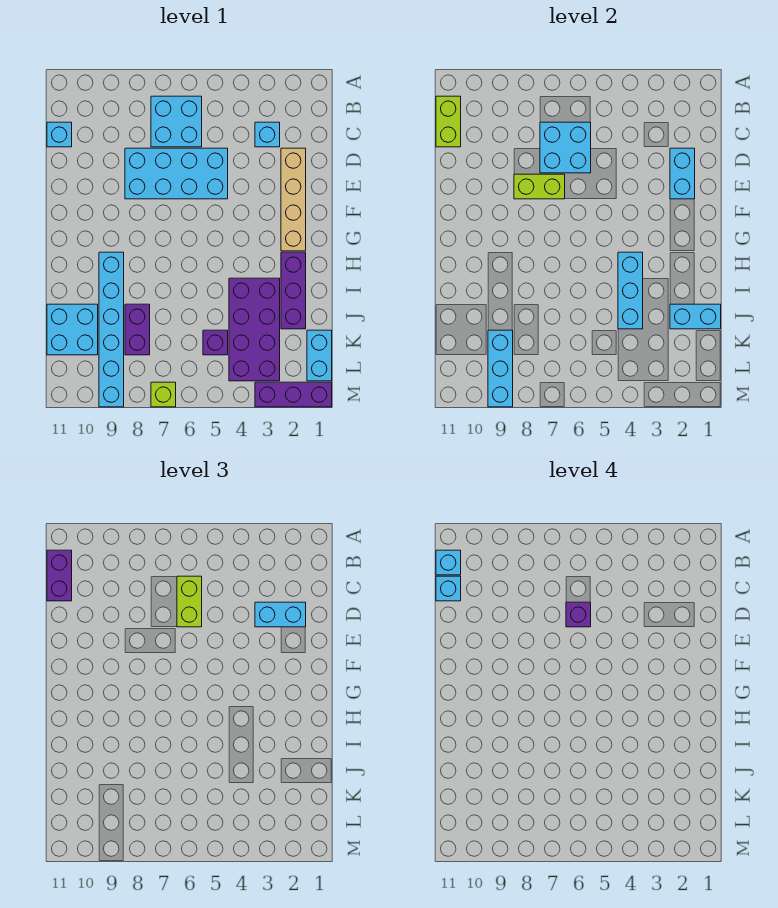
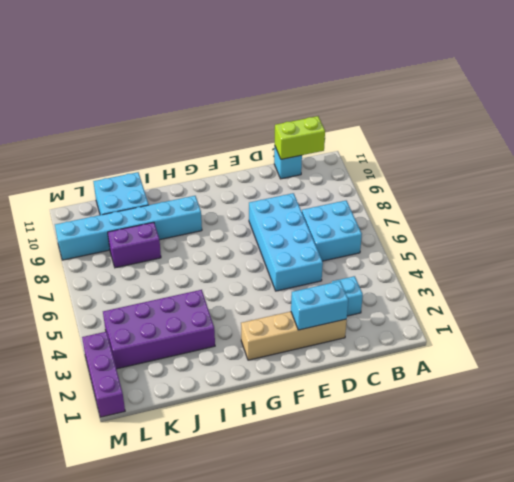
none -> purple brick H2:J2 level 1
none -> cyan brick K1:L1 level 1
none -> purple brick K5 level 1

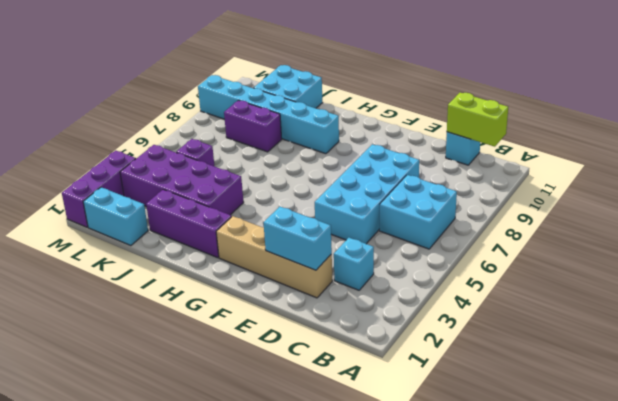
none -> lime brick M7 level 1
none -> cyan brick C6:D7 level 2
none -> lime brick E7:E8 level 2

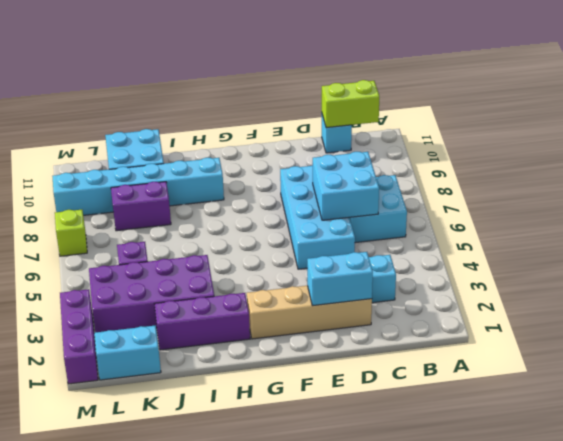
none -> lime brick E7:E8 level 2
none -> cyan brick H4:J4 level 2
none -> cyan brick J1:J2 level 2

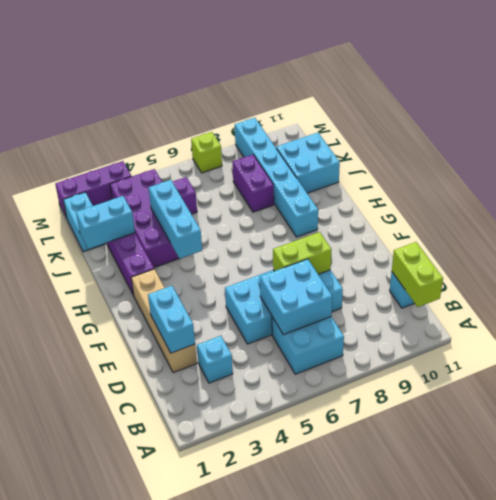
none -> cyan brick K9:M9 level 2
none -> purple brick B11:C11 level 3
none -> lime brick C6:D6 level 3

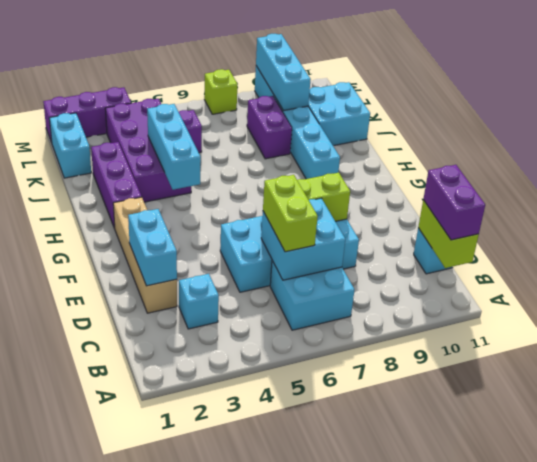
none -> cyan brick J1:J2 level 2
none -> cyan brick D2:D3 level 3
none -> cyan brick B11 level 4

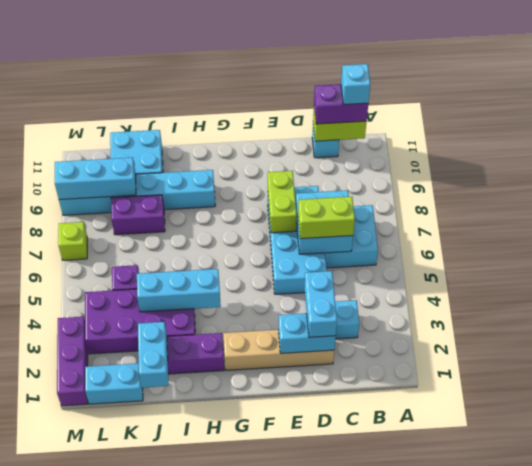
none -> cyan brick C11 level 4
none -> purple brick D6 level 4

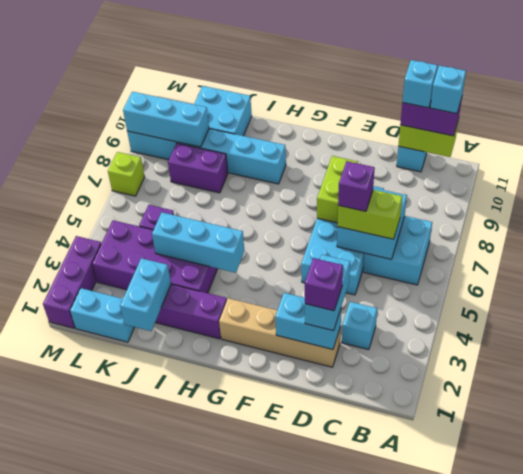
purple brick D2 level 4 -> none

